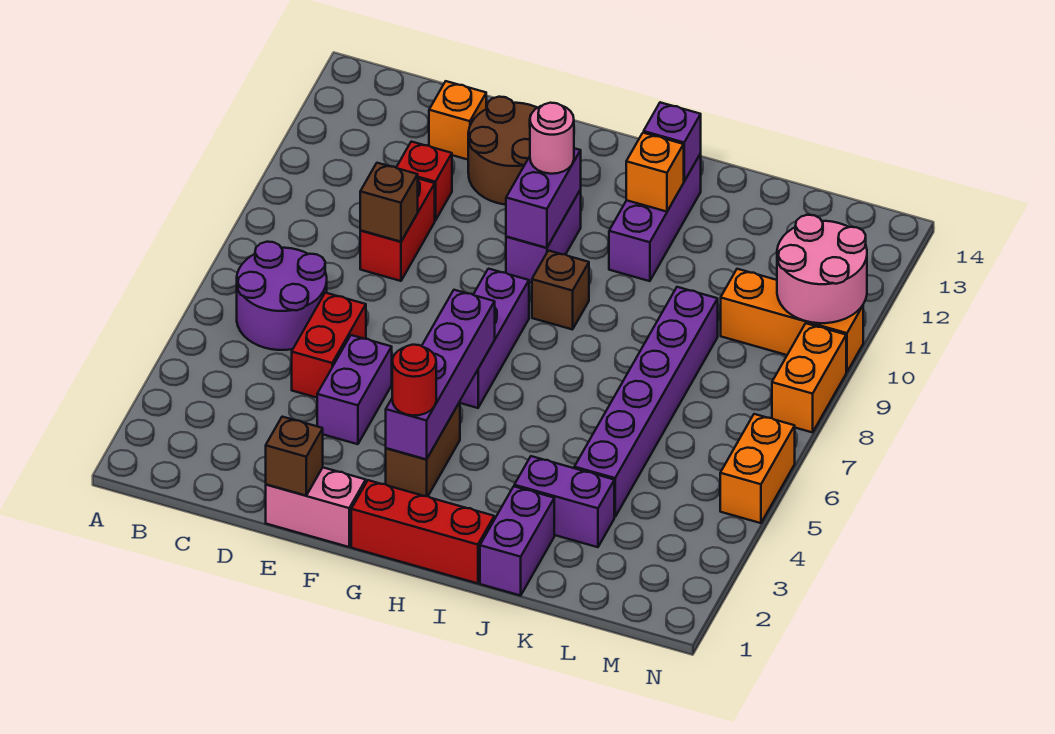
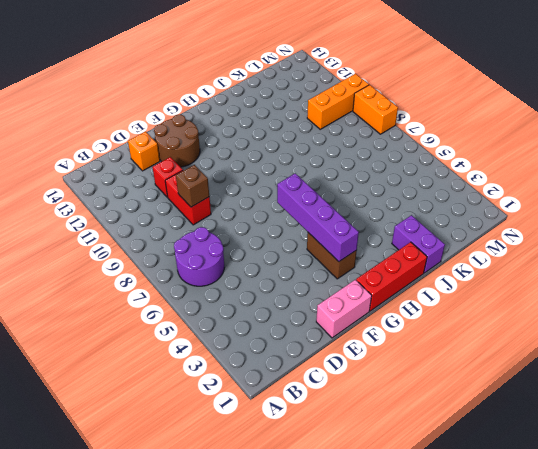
none -> red brick D5:D6 level 1
none -> purple brick E4:E5 level 1
none -> purple brick G6:G8 level 1

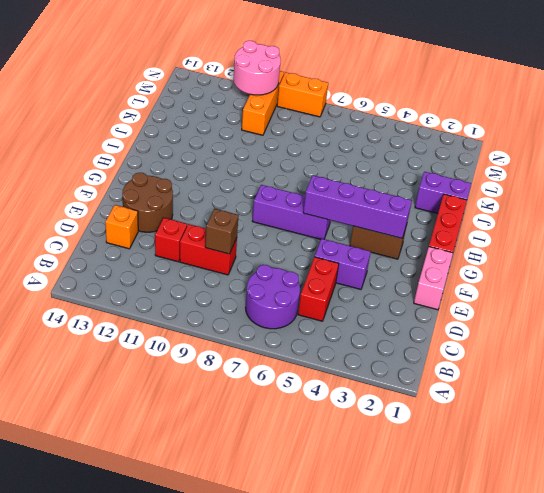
red brick C5:D5 level 1 -> red brick D5:D6 level 1
none -> purple brick G10:G11 level 1
none -> brown brick H9 level 1
none -> purple brick I11:I13 level 1

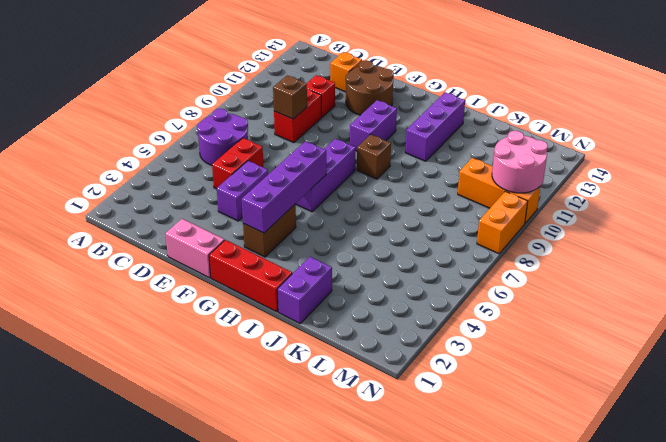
none -> purple brick J3:K3 level 1
none -> purple brick K4:K9 level 1
none -> orange brick N5:N6 level 1

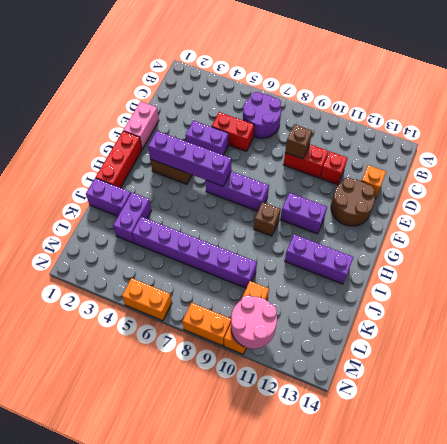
none -> brown brick E1 level 2
none -> purple brick G10:G11 level 2
none -> orange brick I12 level 2

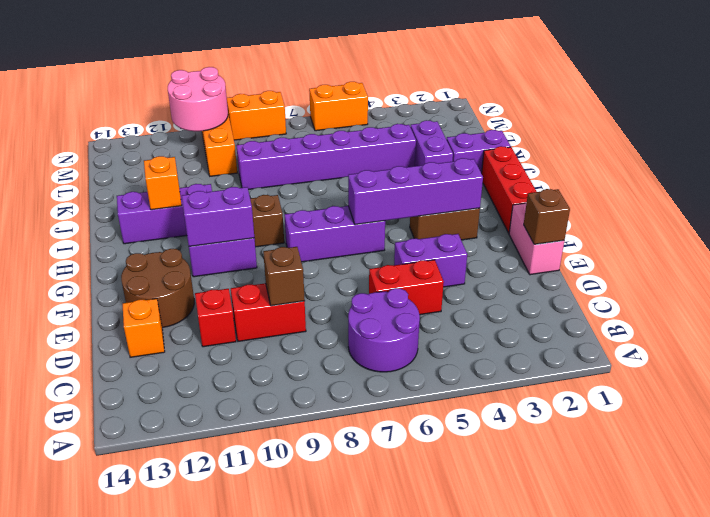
none -> purple brick I13 level 2
none -> red round brick G3 level 3
none -> pink round brick G11 level 3

